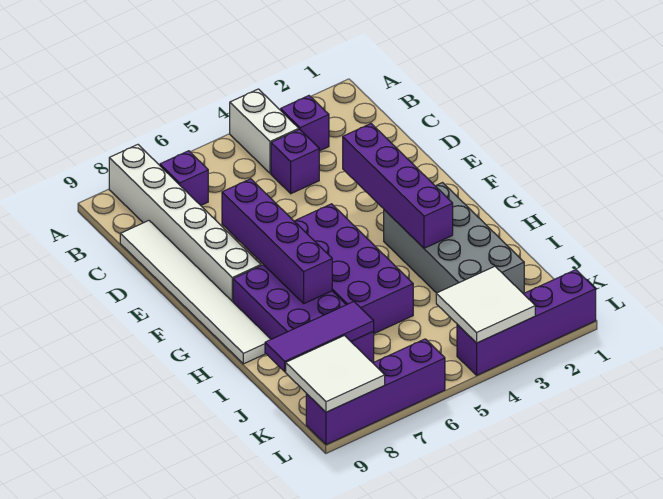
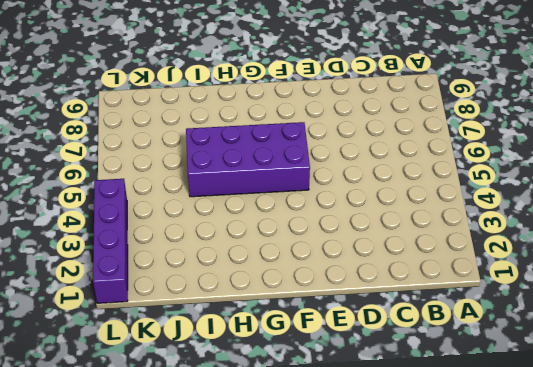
none -> white brick A4:B4 level 1
none -> white brick A8:F8 level 1
none -> purple brick B3 level 1

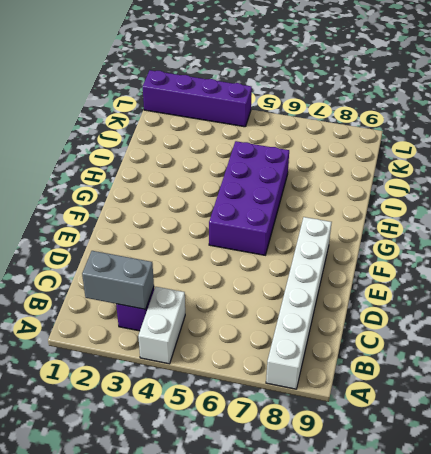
grey brick B2:B3 level 2 -> none
none -> purple brick B7 level 1
none -> purple brick C4 level 1
none -> white tile C9:H9 level 1

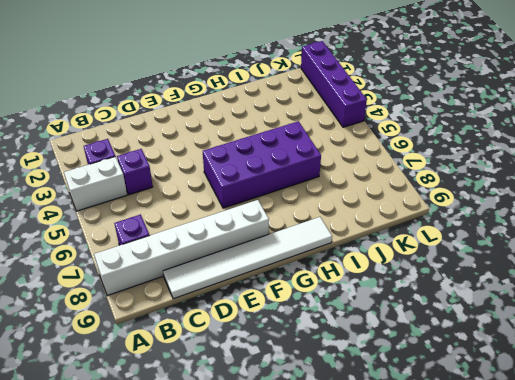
none -> grey brick G2:J3 level 1
none -> purple brick G7:J8 level 1
none -> purple brick L6:L9 level 1

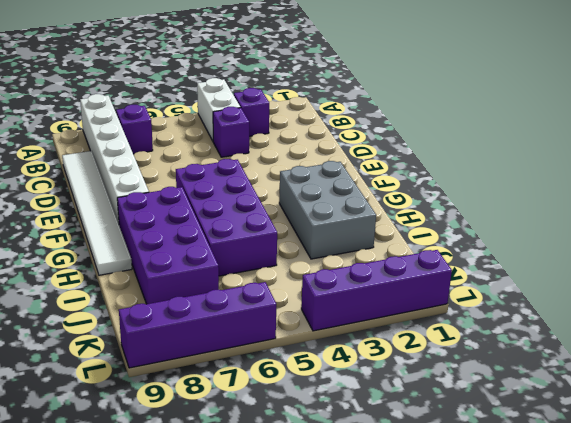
grey brick G2:I3 level 1 -> grey brick G2:J3 level 1
none -> purple brick E3:H3 level 2
none -> purple brick E7:H7 level 2
none -> purple tile J7:J9 level 2

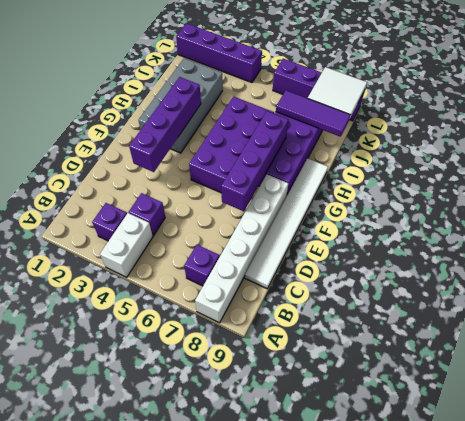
none -> white tile K3:L4 level 2

